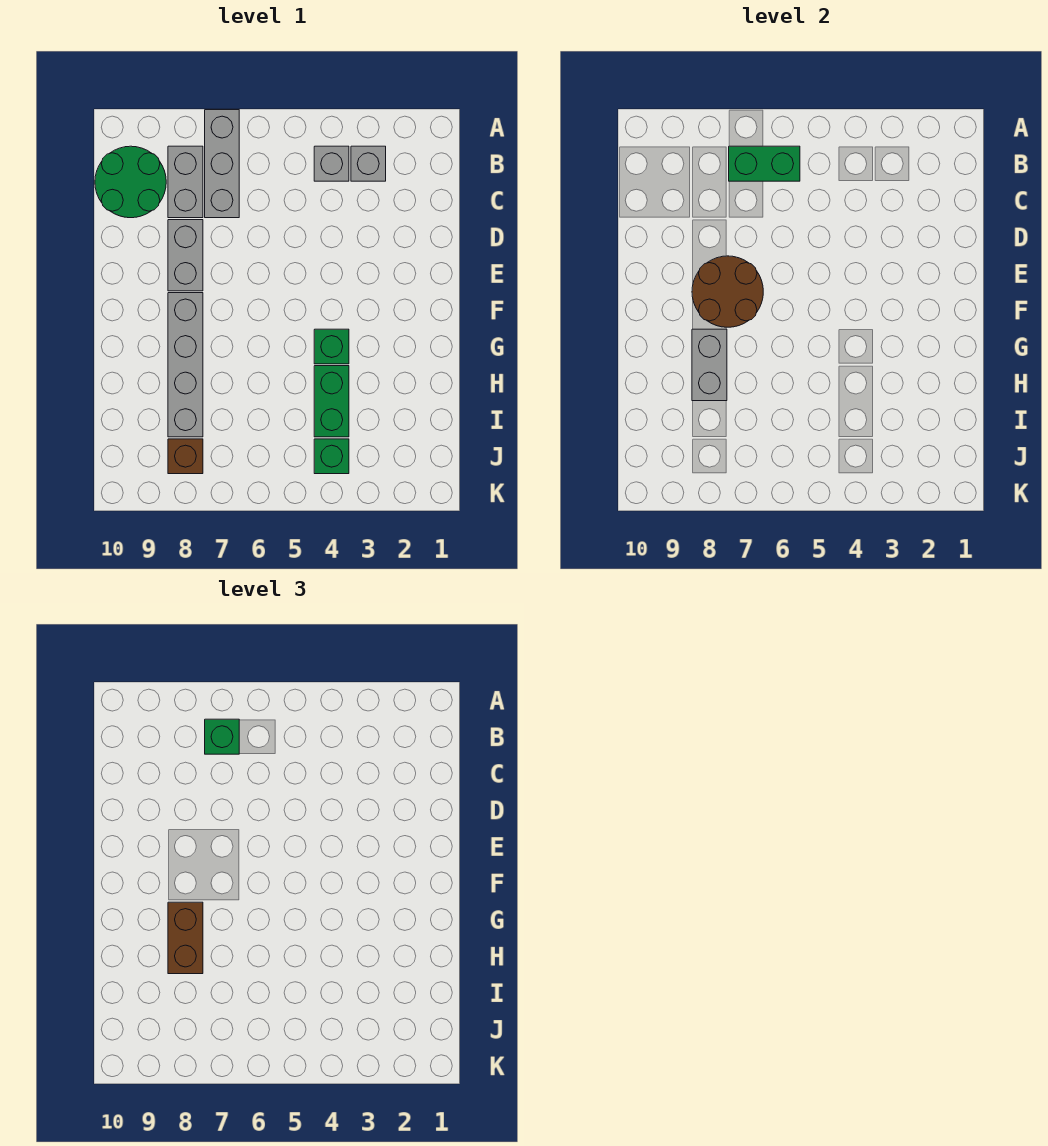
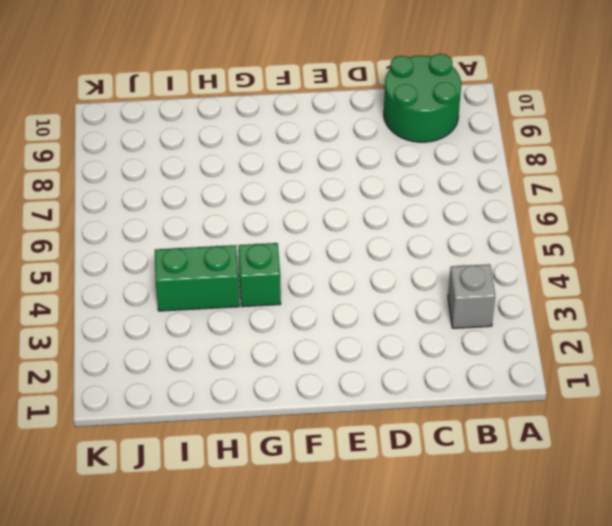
none -> grey brick A7:C7 level 1
none -> grey brick B4 level 1
none -> grey brick B8:C8 level 1

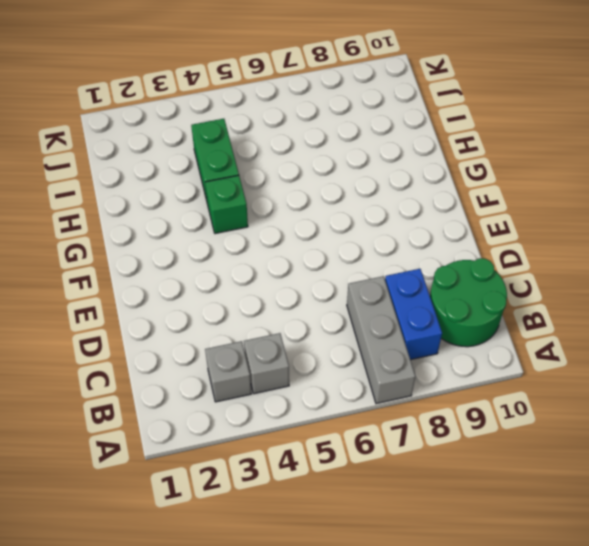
blue brick B8:C8 level 1 -> grey brick B8:C8 level 1
none -> grey brick D8:E8 level 1
none -> grey brick F8:I8 level 1
none -> green brick J4 level 1

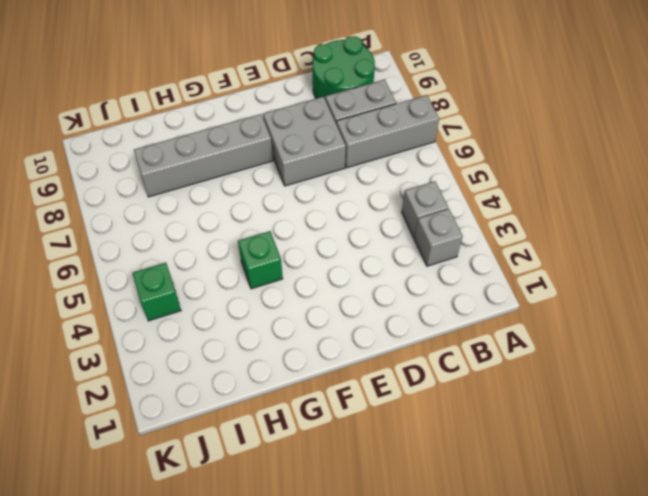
grey brick D7:E8 level 1 -> grey brick D8:E8 level 1
none -> green brick H4:I4 level 1
none -> brown brick J8 level 1
none -> green brick B6:B7 level 2

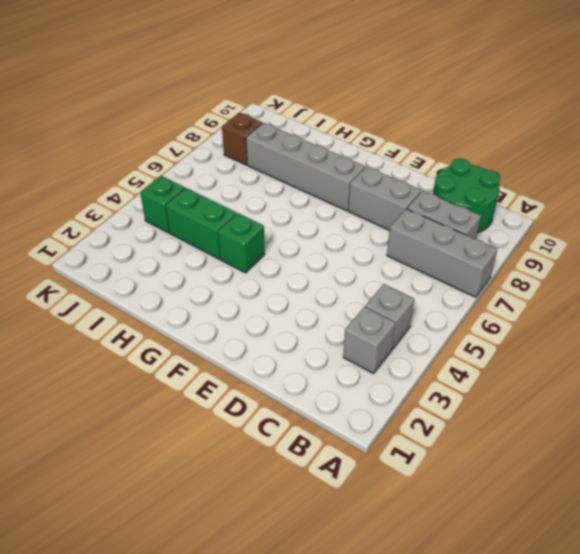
none -> green brick B6:B7 level 2
none -> brown round brick E7:F8 level 2
none -> grey brick G8:H8 level 2

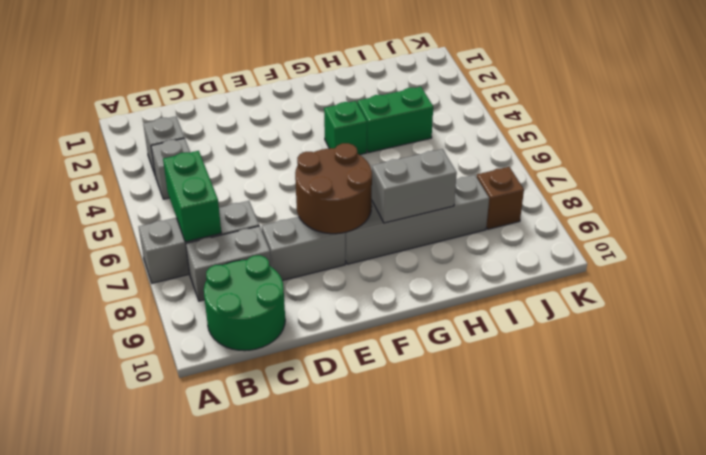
none -> green brick J4 level 1
none -> green brick B7 level 3
none -> brown brick G8:H8 level 3

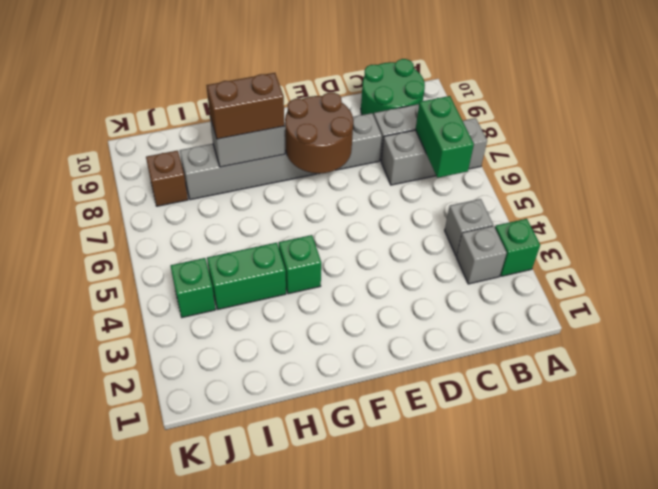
green brick A3 level 1 -> green brick B7 level 3

